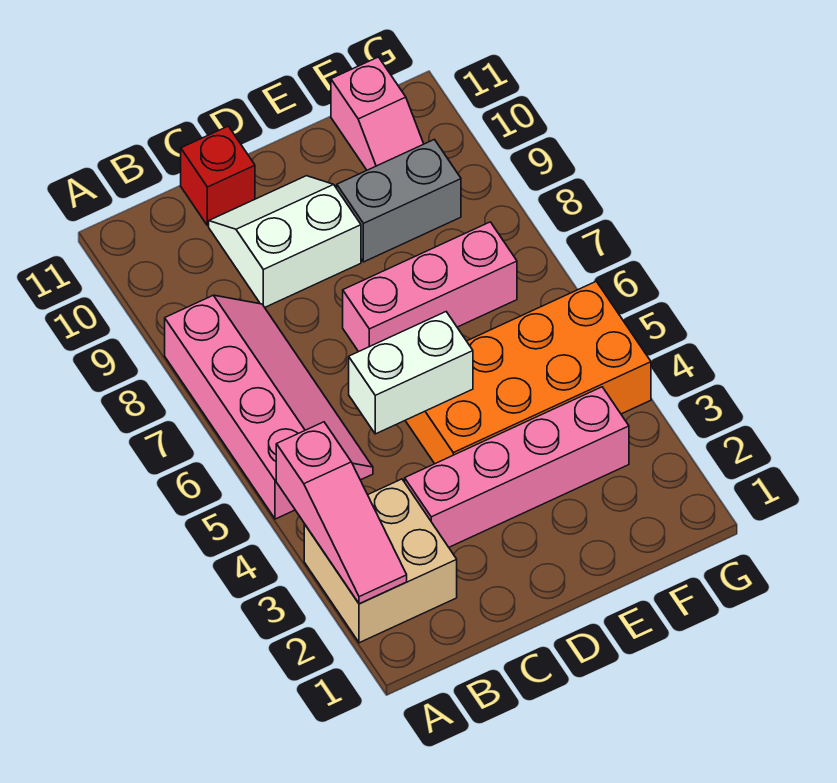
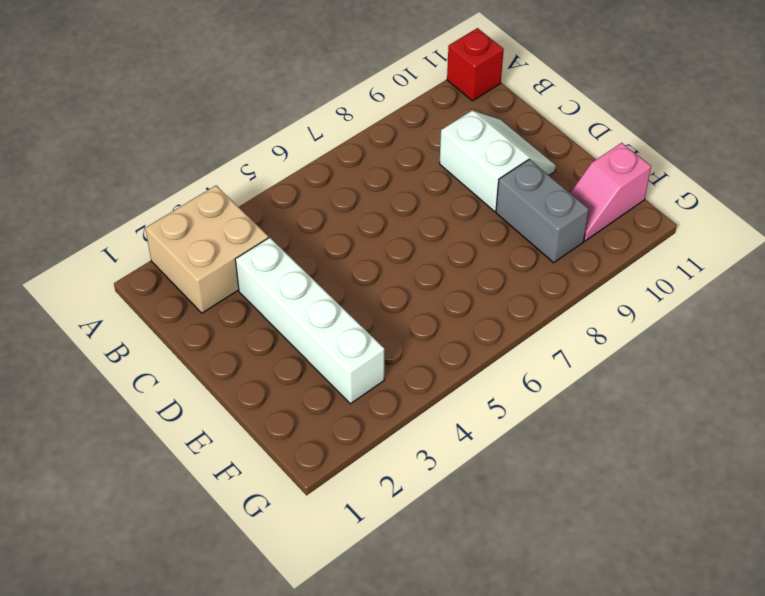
red brick A11 level 1 -> red brick C11 level 1
white brick C3:F3 level 1 -> pink brick C3:F3 level 1
none -> pink slope A5:B8 level 1 top A
none -> orange brick D4:G5 level 1

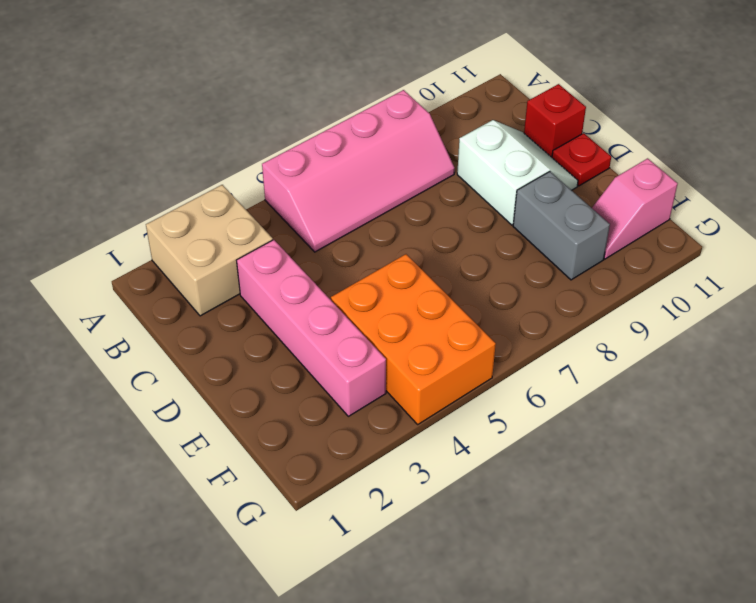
red plate D11 level 1 -> none
orange brick E4:G5 level 1 -> orange brick D4:G5 level 1
none -> pink brick D7:F7 level 1
none -> pink slope A2:A4 level 2 top 4

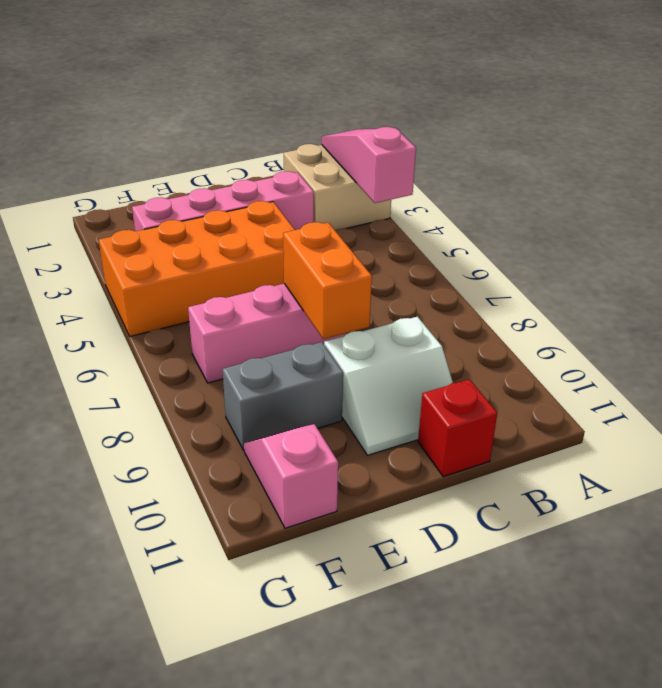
orange brick D7:D8 level 2 -> none
none -> pink slope A5:B8 level 1 top A
none -> white brick C5:D5 level 2

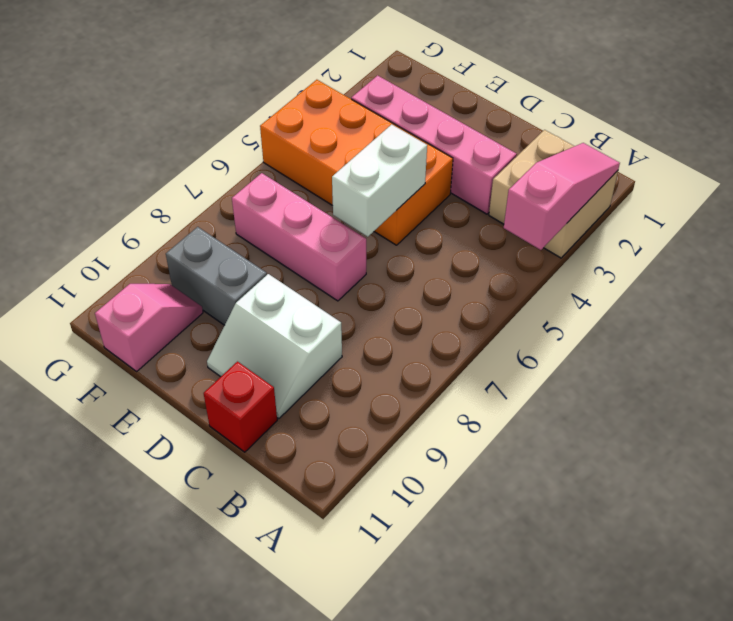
white brick D5:D6 level 2 -> white brick C5:D5 level 2
none -> pink slope A5:B8 level 1 top A

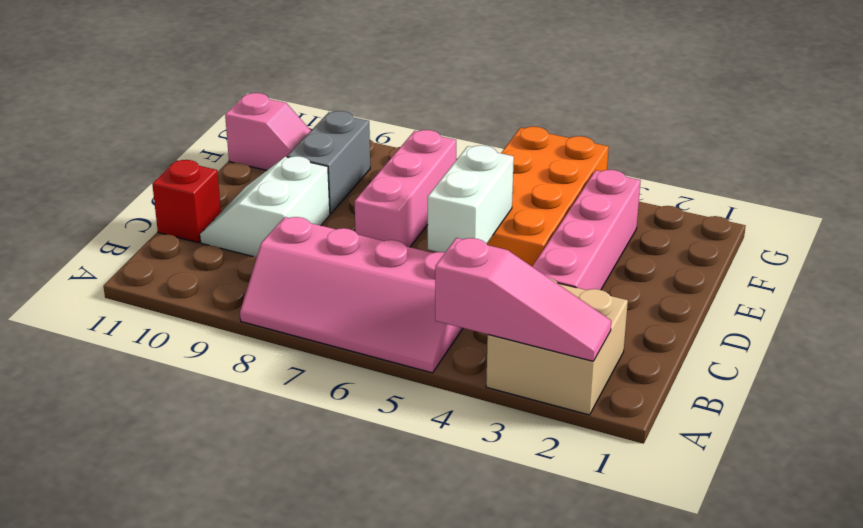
pink slope A5:B8 level 1 top B -> pink slope A5:B8 level 1 top A

